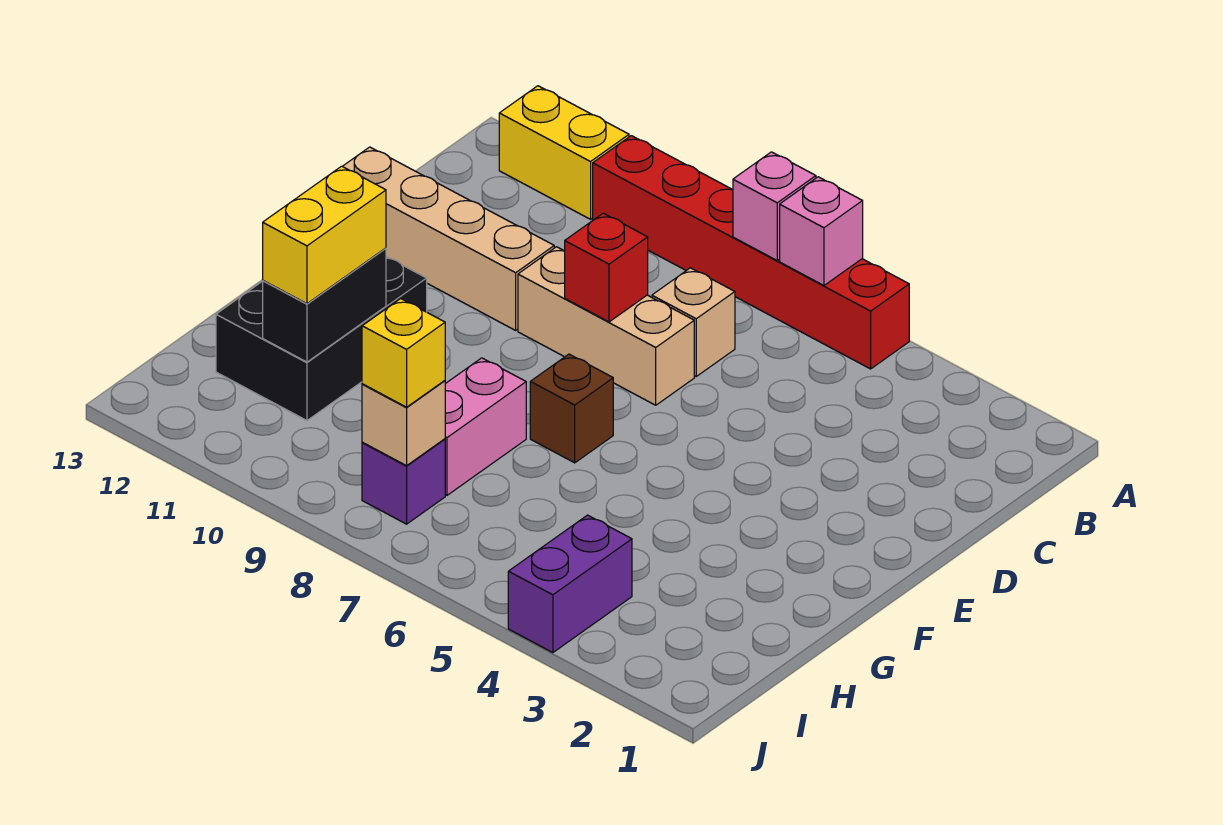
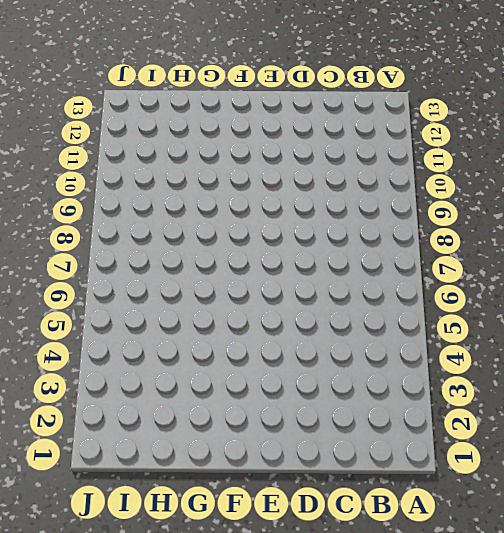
none -> red brick A5:A10 level 1
none -> yellow brick A11:A12 level 1
none -> tan brick C7 level 1

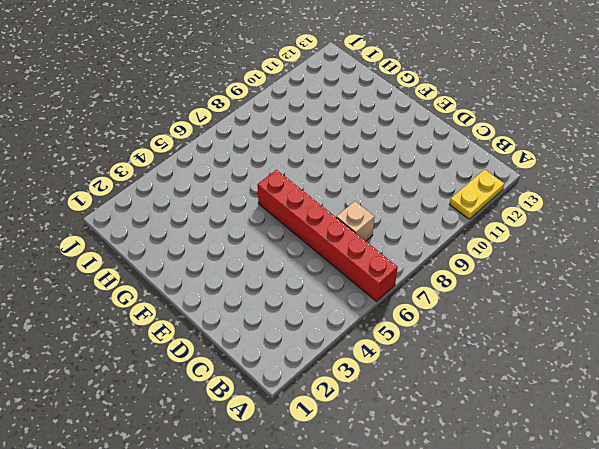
red brick A6:F6 level 1 -> red brick A5:A10 level 1
yellow plate A11:A12 level 1 -> yellow brick A11:A12 level 1
none -> tan brick D7:D9 level 1
none -> tan brick D10:D13 level 1
none -> brown brick F7 level 1

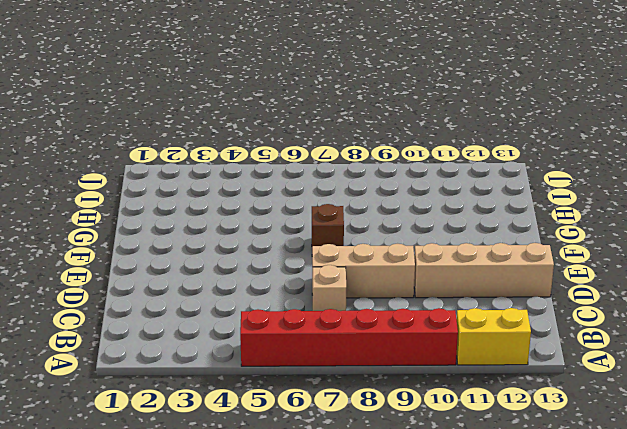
none -> black brick F11:H12 level 1
none -> pink brick G8:H8 level 1
none -> purple brick I4:J4 level 1

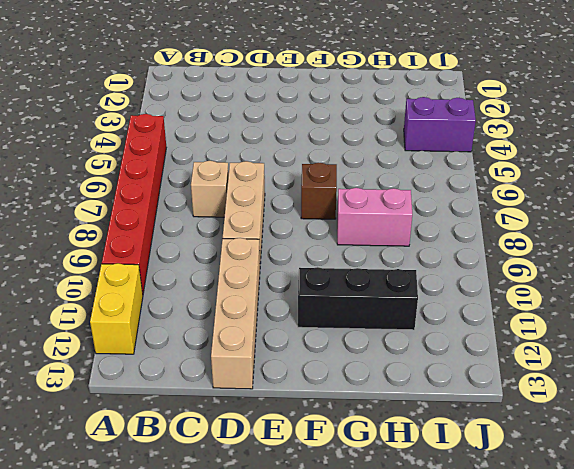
black brick F11:H11 level 1 -> black brick F11:H12 level 1
none -> purple brick I8 level 1
none -> pink brick A6 level 2
none -> pink brick A7 level 2

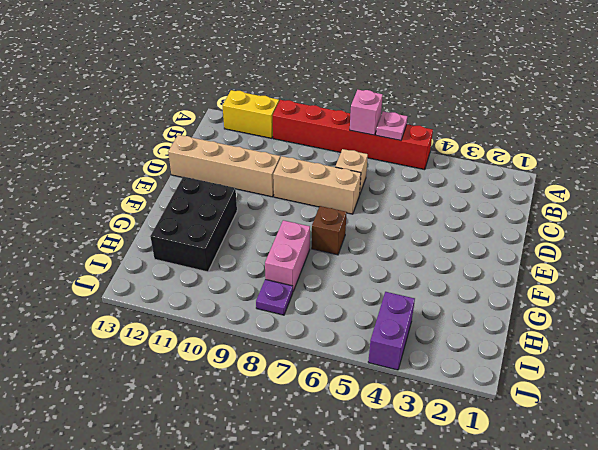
pink plate A6 level 2 -> pink brick A6 level 2
purple plate I8 level 1 -> purple brick I8 level 1
none -> red brick D8 level 2
none -> black brick G11:H11 level 2
none -> tan brick I8 level 2

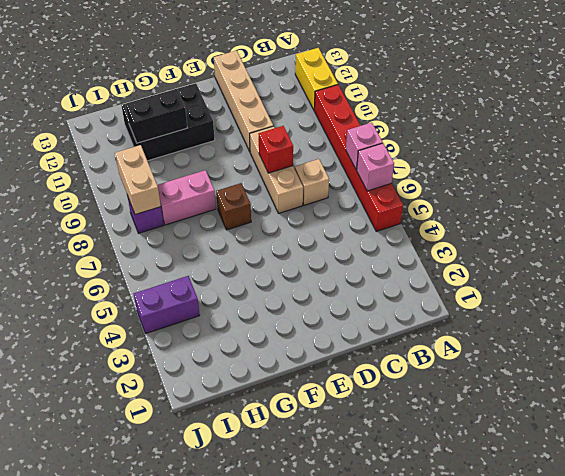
tan brick I8:I9 level 2 -> tan brick I8 level 2
none -> yellow brick G11:H11 level 3
none -> yellow brick I8 level 3

